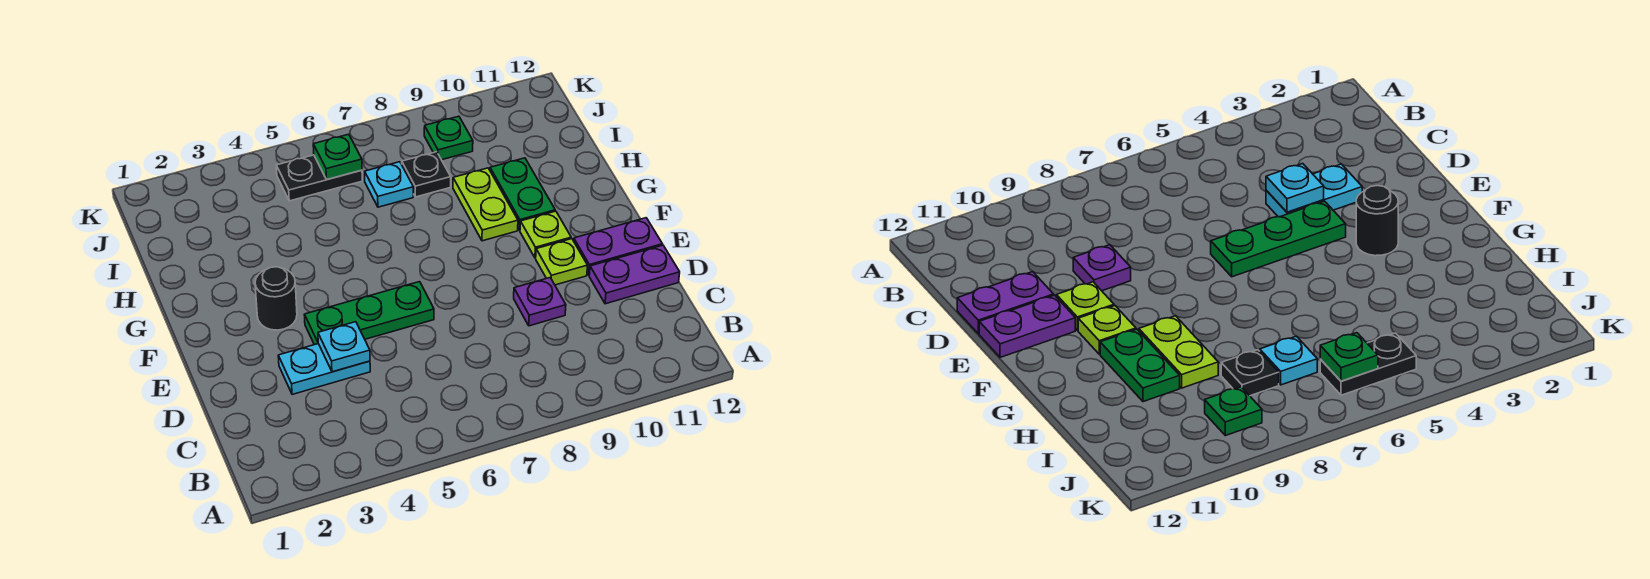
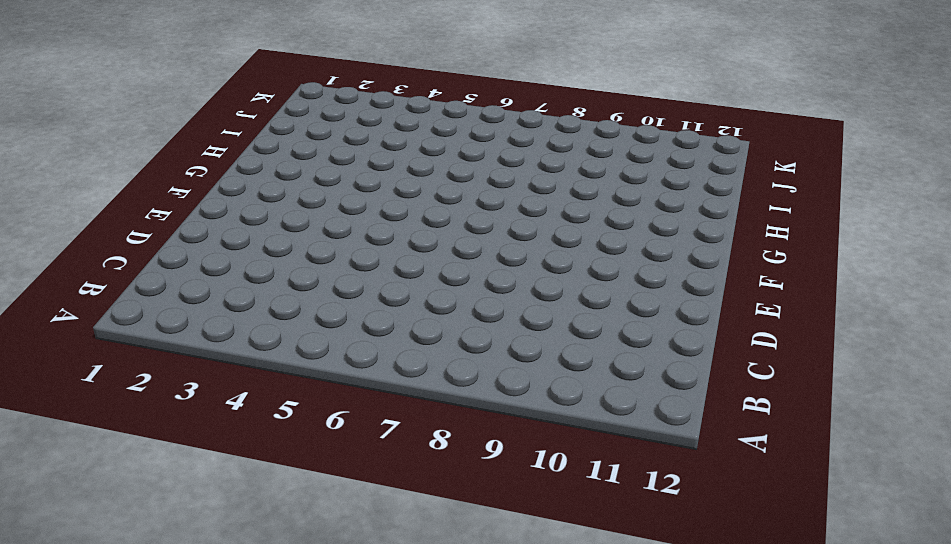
none -> cyan plate D3:D4 level 1
none -> purple plate D9 level 1
none -> purple plate D11:D12 level 1

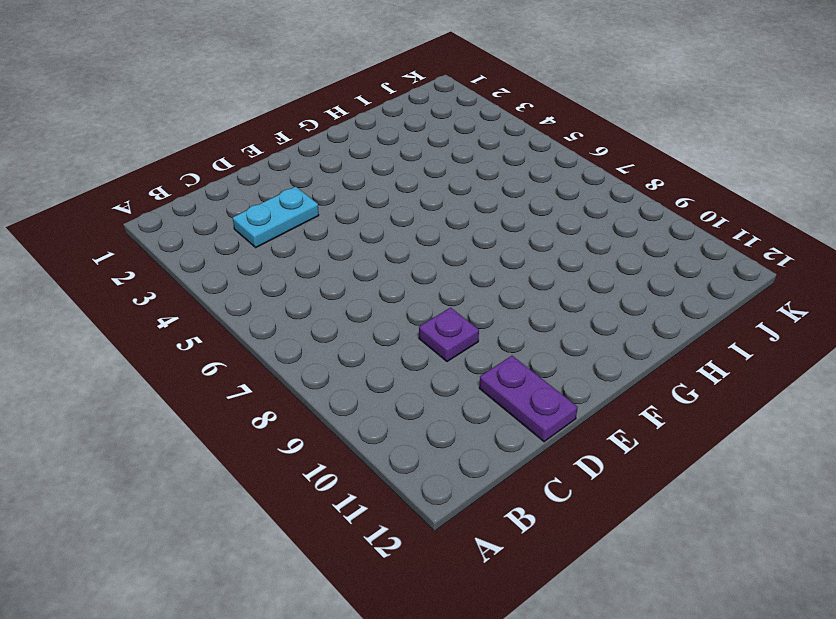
cyan plate C3:D3 level 1 -> cyan plate D3:D4 level 1
none -> green plate E4:E6 level 1
none -> lime plate E10 level 1
none -> purple plate E11:E12 level 1

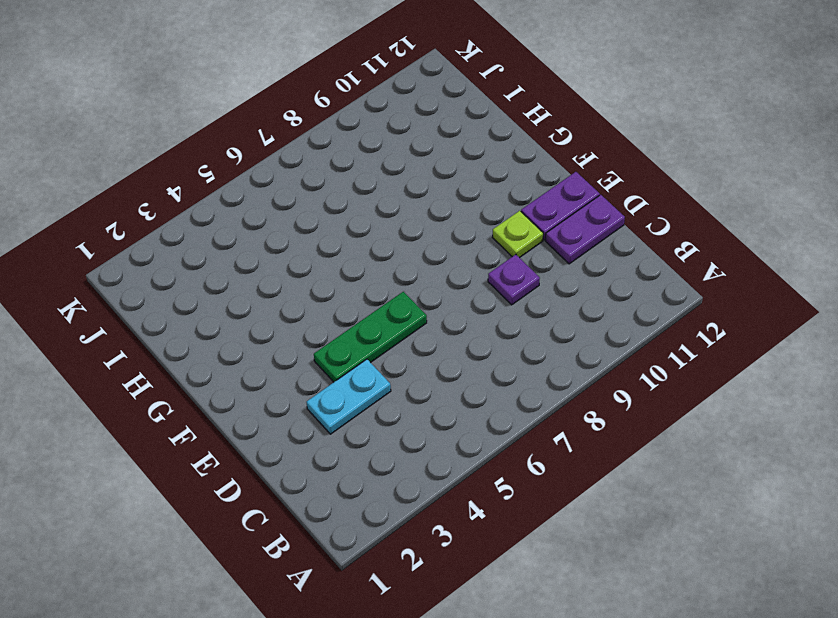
none -> black round brick F3 level 1
none -> lime plate F10 level 1
none -> lime plate G9:H9 level 1

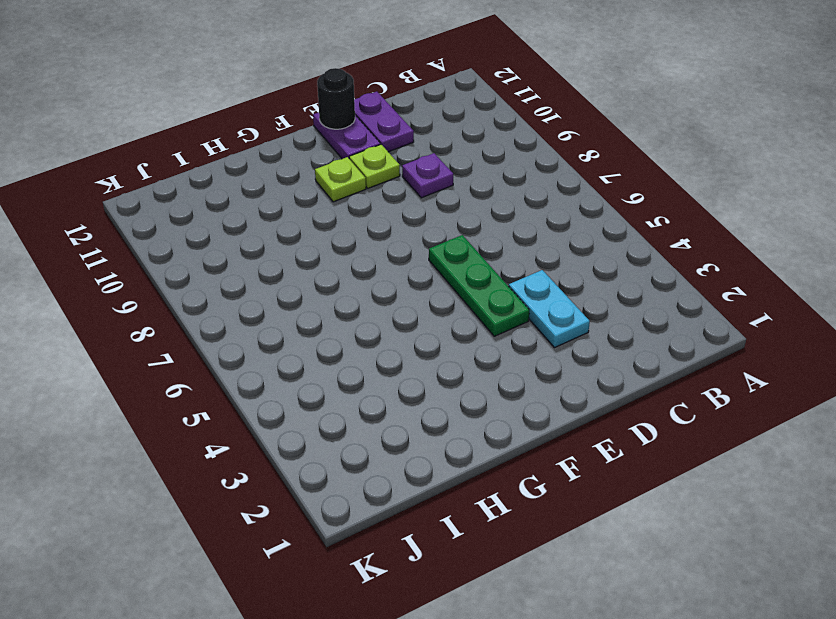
black round brick E12 level 2 -> black round brick F3 level 1
none -> lime plate G9:H9 level 1
none -> green plate G10:H10 level 1
none -> cyan plate I7 level 1

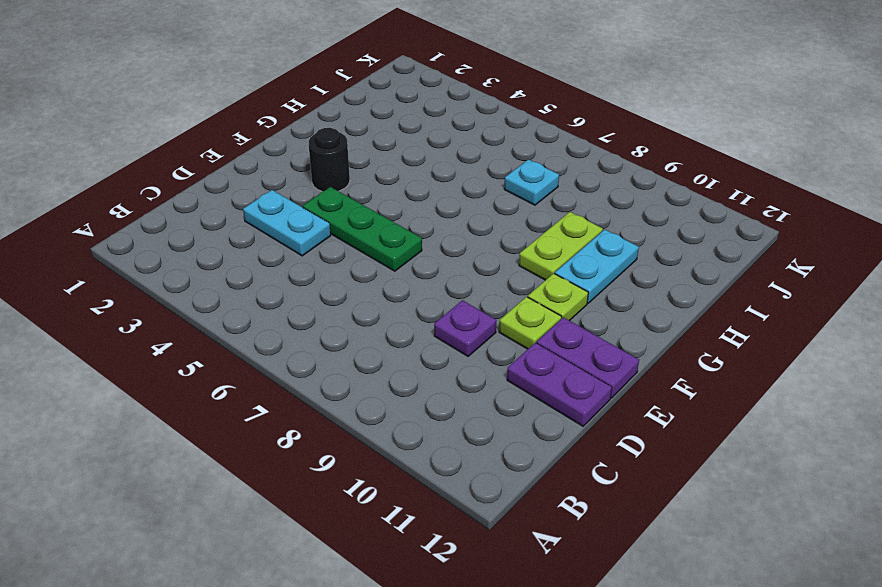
cyan plate G10:H10 level 1 -> green plate G10:H10 level 1
none -> black plate I8 level 1
none -> black plate J5:J6 level 1
none -> green plate J9 level 1

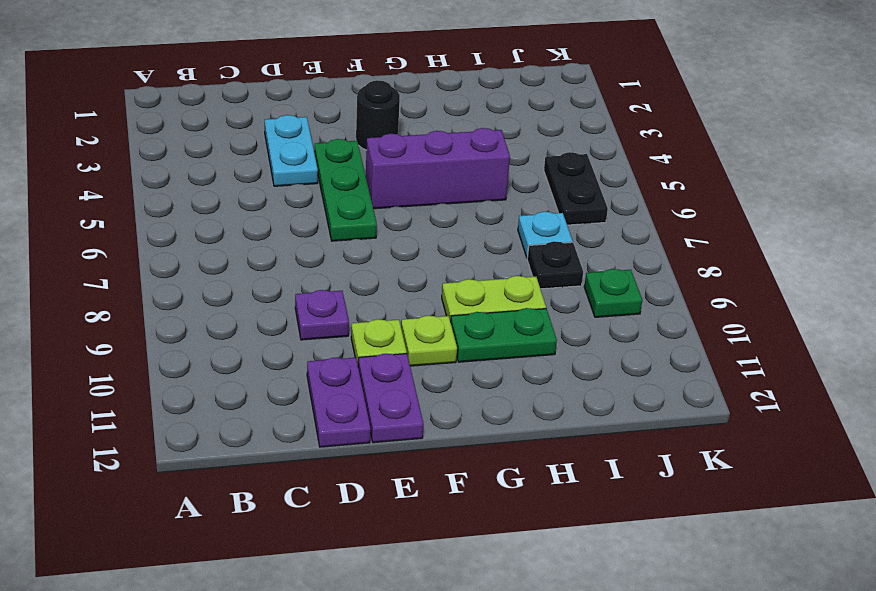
purple brick F5:H5 level 1 -> none
none -> cyan plate D4 level 2
none -> green plate J6 level 2

